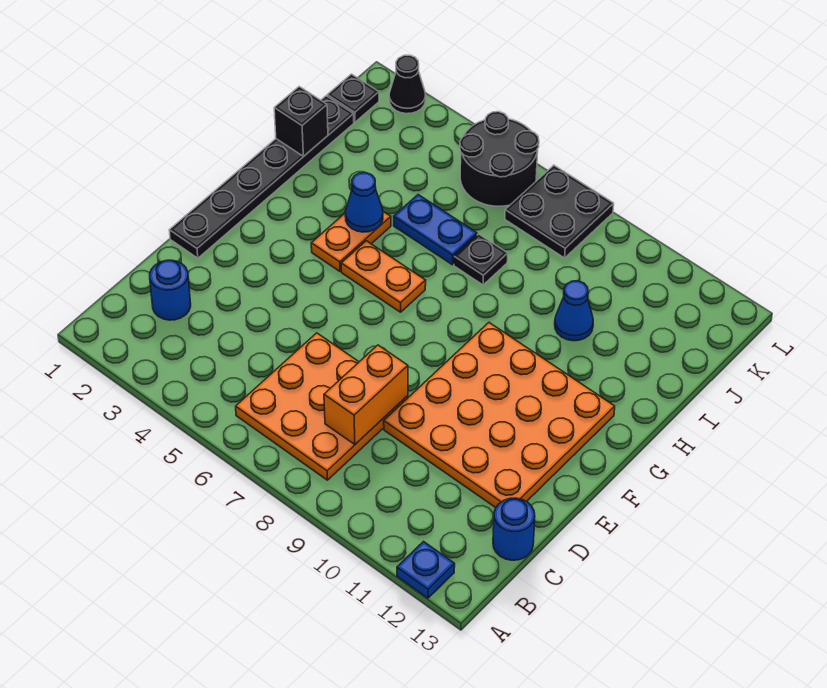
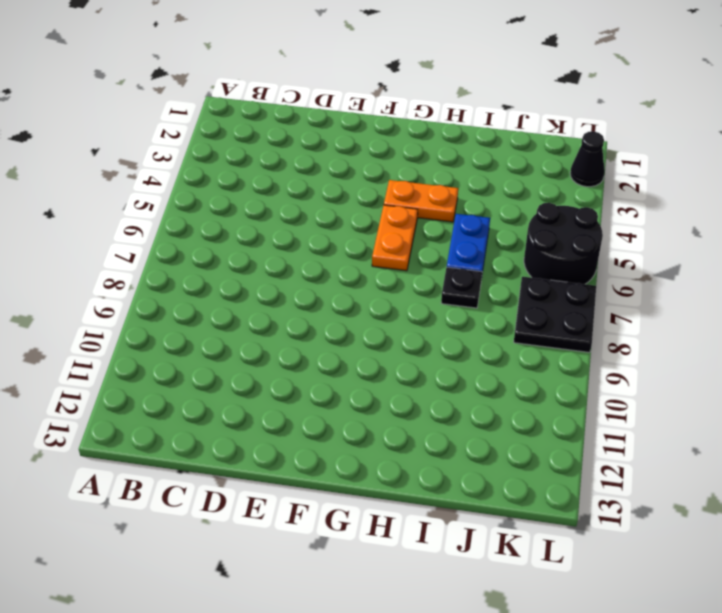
none -> blue plate A12 level 1
none -> orange plate B6:D8 level 1
none -> blue round brick C2 level 1

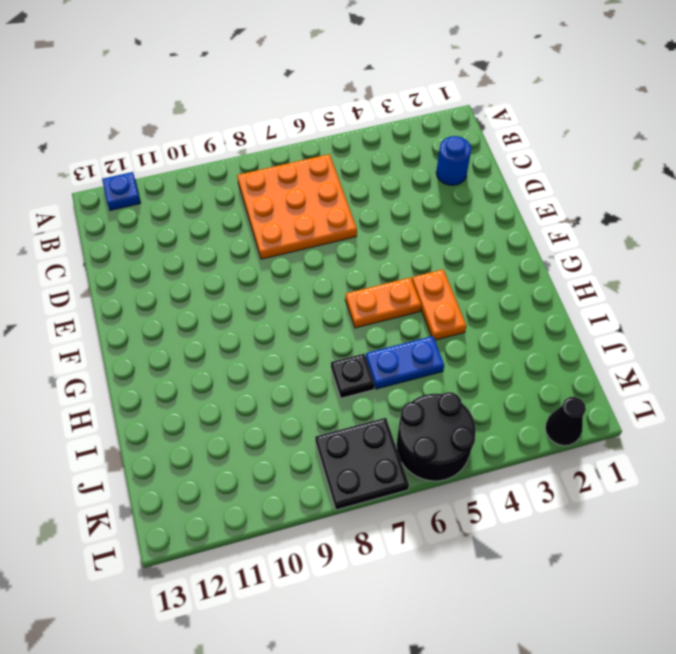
none -> blue round brick C13 level 1
none -> orange plate D9:G12 level 1
none -> black plate E1:J1 level 1

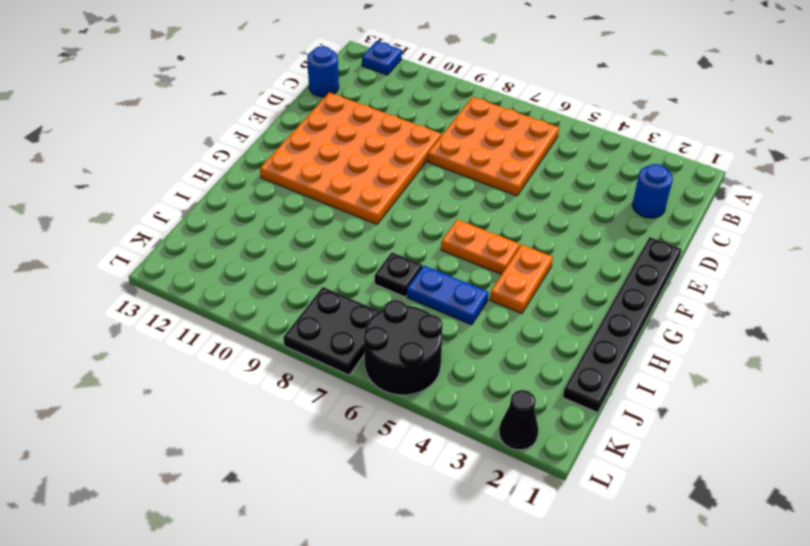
none -> blue cone I10 level 1
none -> black plate K1 level 1
none -> orange brick C8:D8 level 2

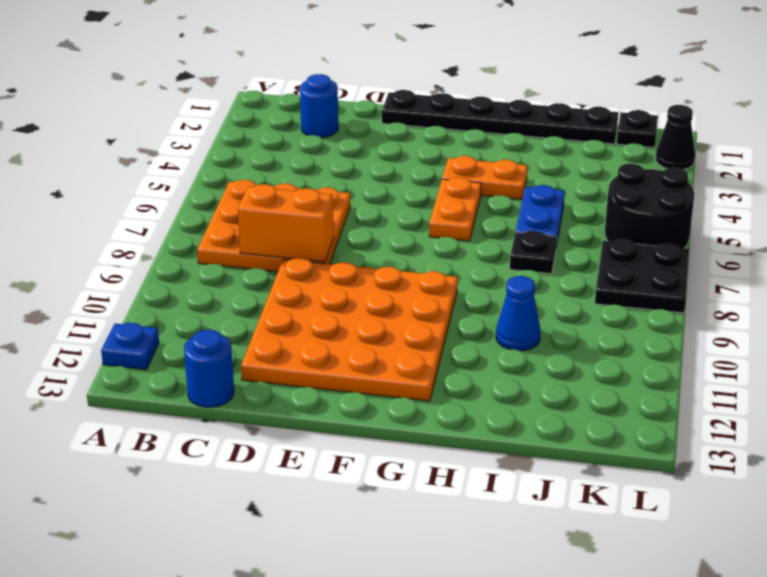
none -> blue cone H4 level 2
none -> black brick I1 level 2

